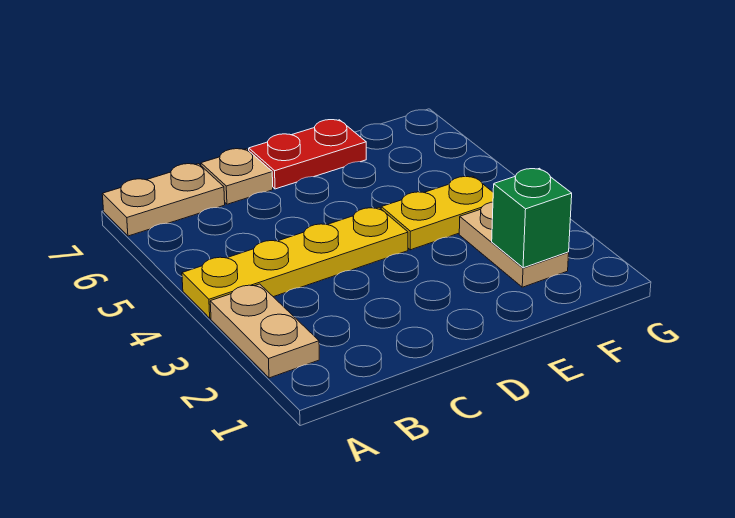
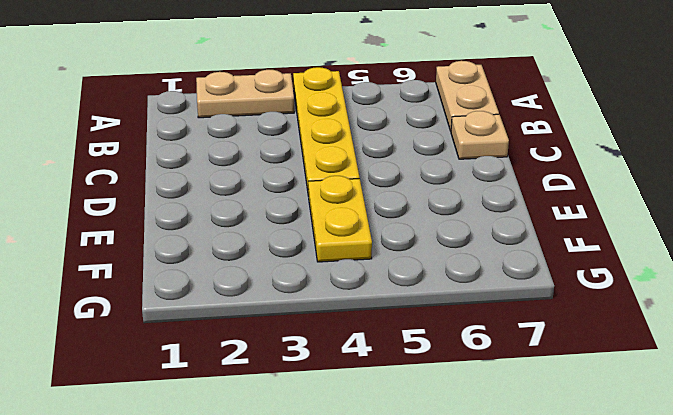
none -> red plate D7:E7 level 1
none -> tan plate F2:F3 level 1

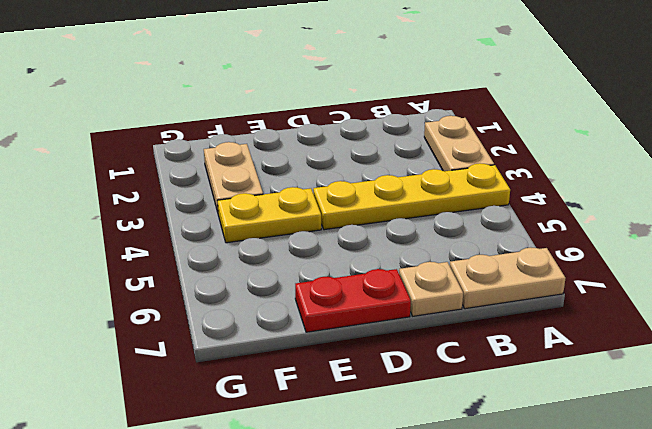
none -> green brick F2 level 2

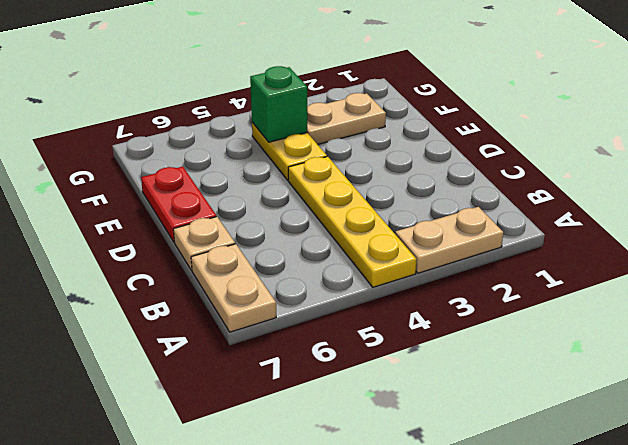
green brick F4 level 2 -> green brick F2 level 2

